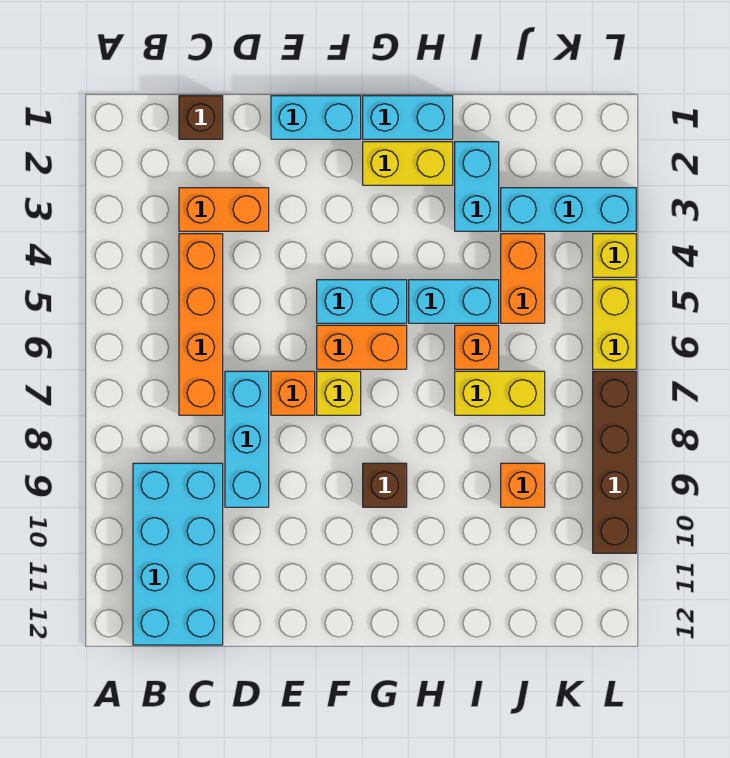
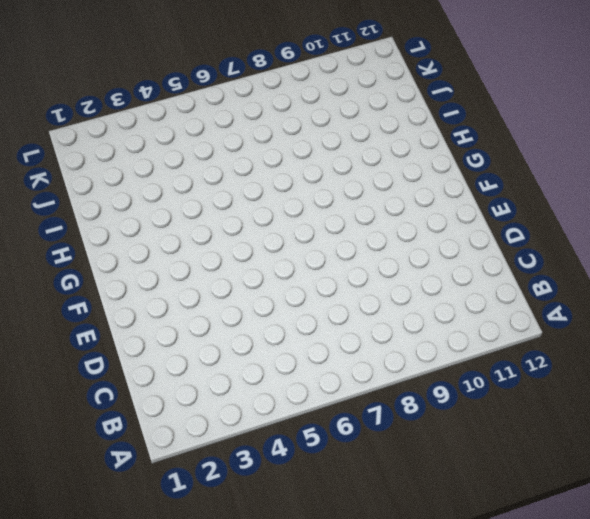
none -> cyan brick B9:C12 level 1
none -> brown brick C1 level 1
none -> orange brick C3:D3 level 1

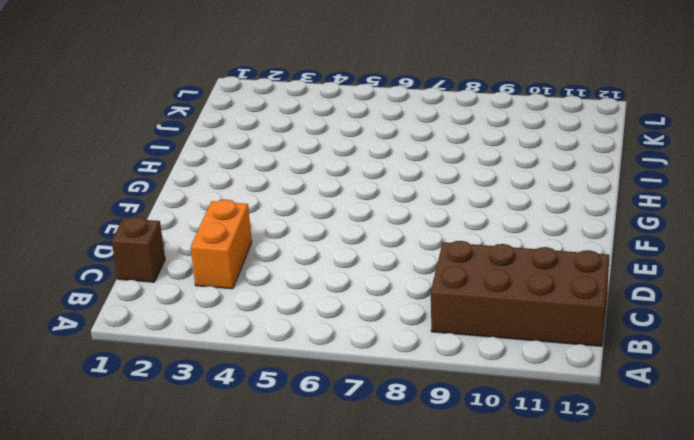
brown brick B9:C12 level 1 -> cyan brick B9:C12 level 1
none -> orange brick C4:C7 level 1
none -> cyan brick D7:D9 level 1
none -> cyan brick E1:F1 level 1

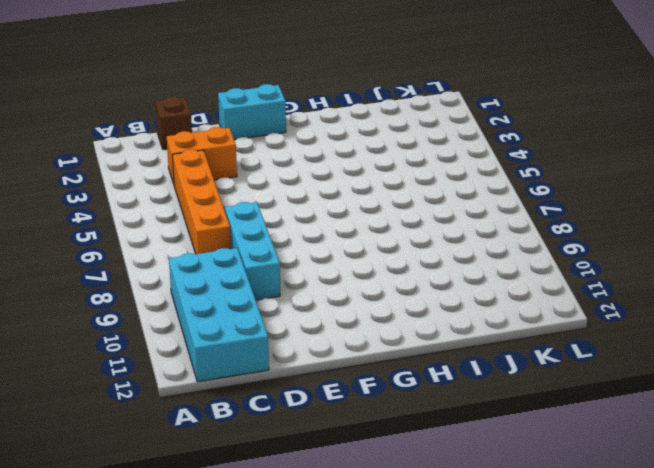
none -> orange brick E7 level 1
none -> cyan brick F5:G5 level 1
none -> orange brick F6:G6 level 1

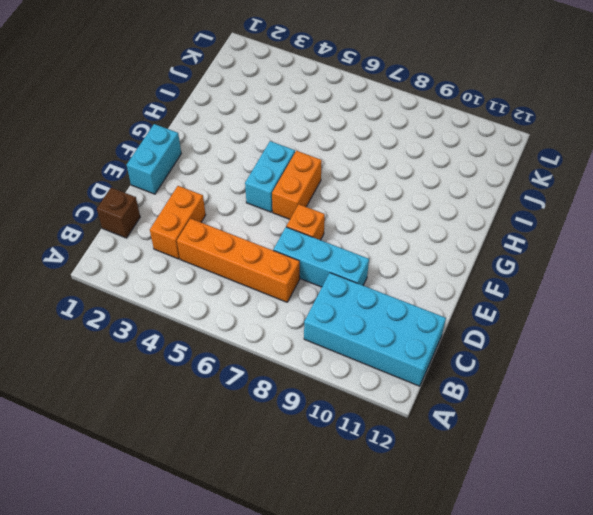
none -> yellow brick F7 level 1
none -> cyan brick G1:H1 level 1
none -> yellow brick G2:H2 level 1

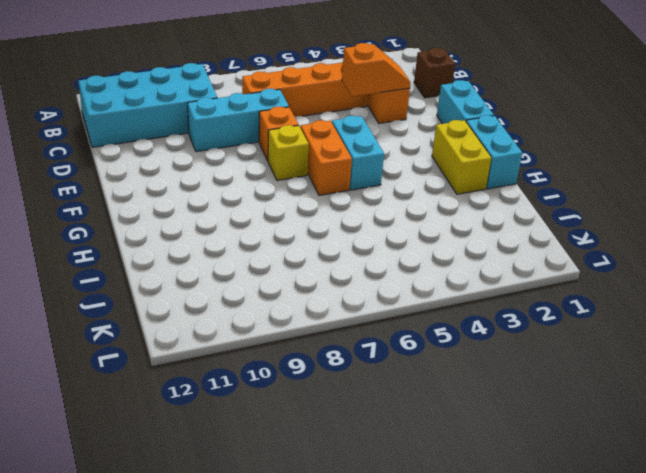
orange slope D3:D4 level 2 top 4 -> none
none -> brown brick G9 level 1
none -> cyan brick H5:I5 level 1
none -> cyan brick I2:I3 level 1

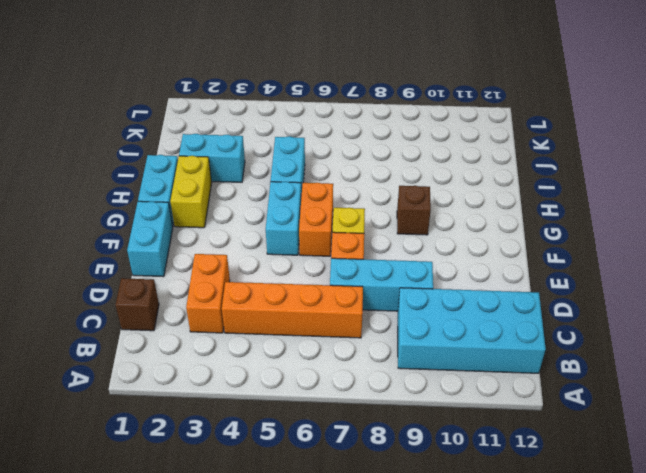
none -> orange brick I6 level 1
none -> yellow brick I7:J7 level 1
none -> cyan brick J3:L3 level 1

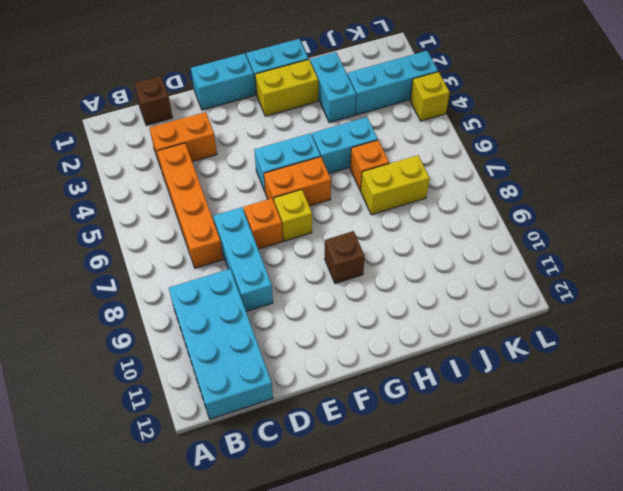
none -> orange brick J4:J5 level 1
none -> orange brick J9 level 1
none -> yellow brick L5:L6 level 1

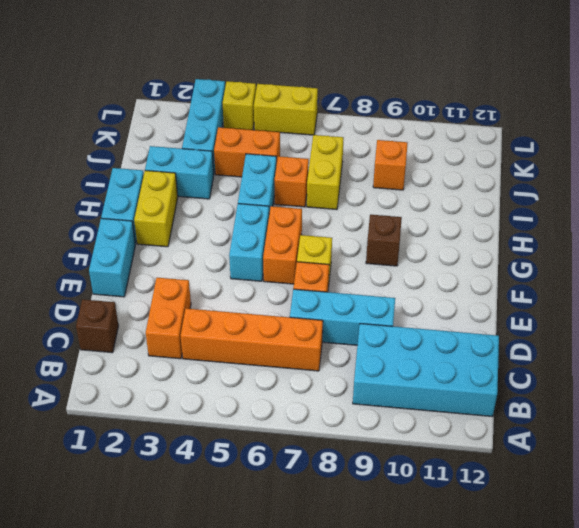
none -> brown brick L7:L10 level 1

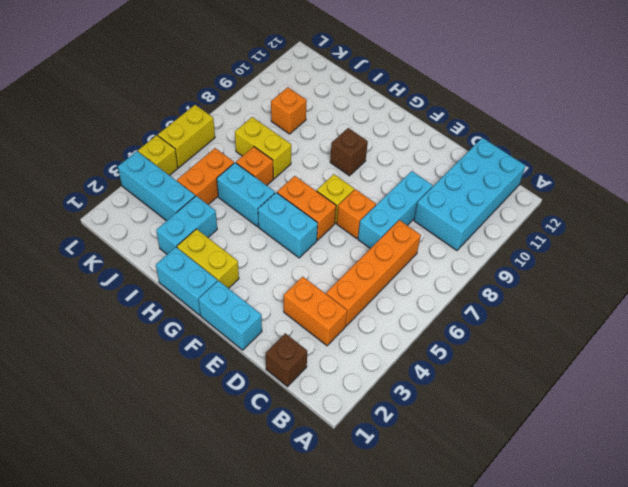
none -> brown brick L7:L10 level 1

